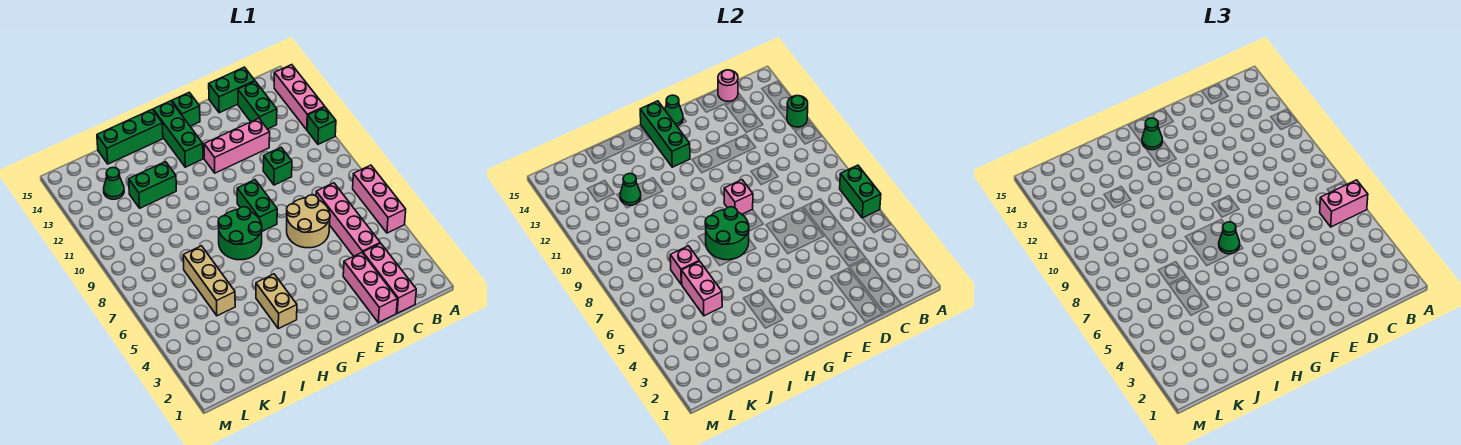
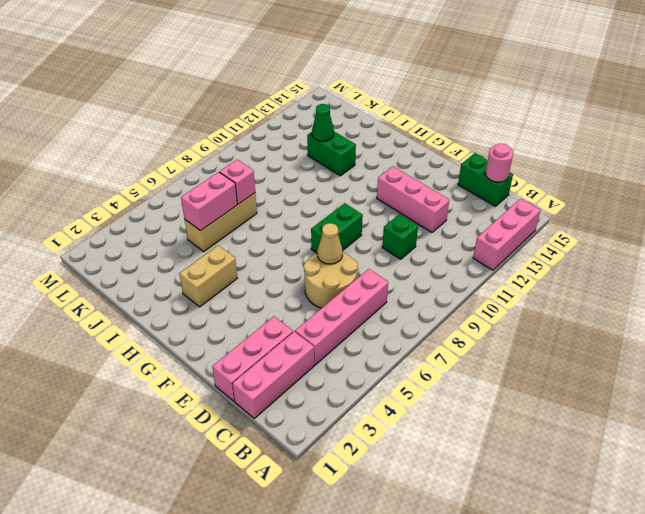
tan cone E7 level 2 -> none
none -> pink brick A5:A7 level 1
none -> green brick A11 level 1
none -> green brick C13:C14 level 1
none -> green brick F15 level 1

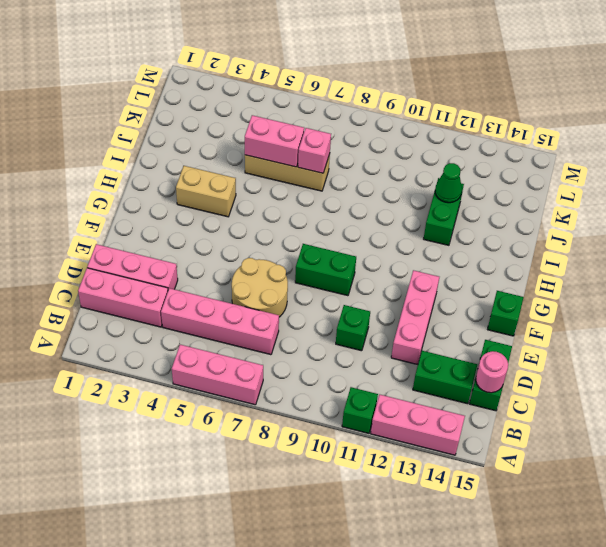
none -> green round brick G7:H8 level 1
none -> green brick G13:G15 level 1
none -> green brick H15:J15 level 1
none -> green cone K13 level 1

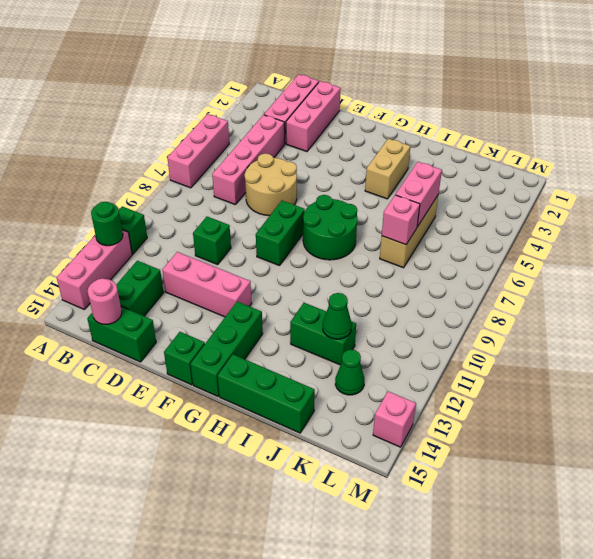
pink brick M14 level 1 -> pink brick F9 level 2
none -> green brick A6:A7 level 2
none -> green cone F15 level 2
none -> green round brick G7:H8 level 2
none -> green brick G13:G15 level 2

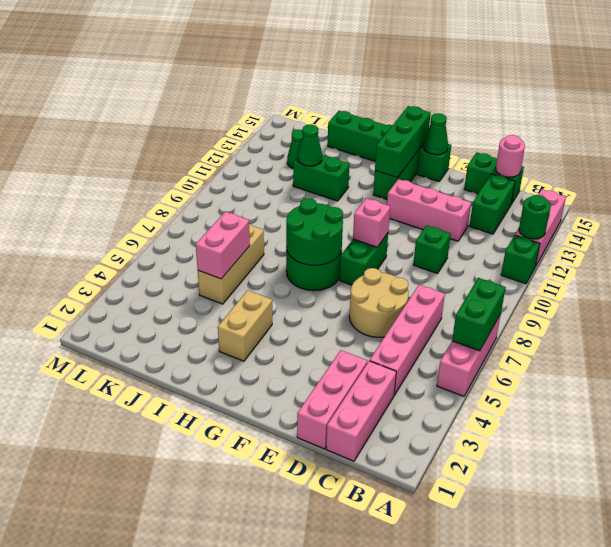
none -> pink brick J7 level 2
none -> pink brick A6:B6 level 3
none -> green cone G7 level 3
none -> green cone G14 level 3

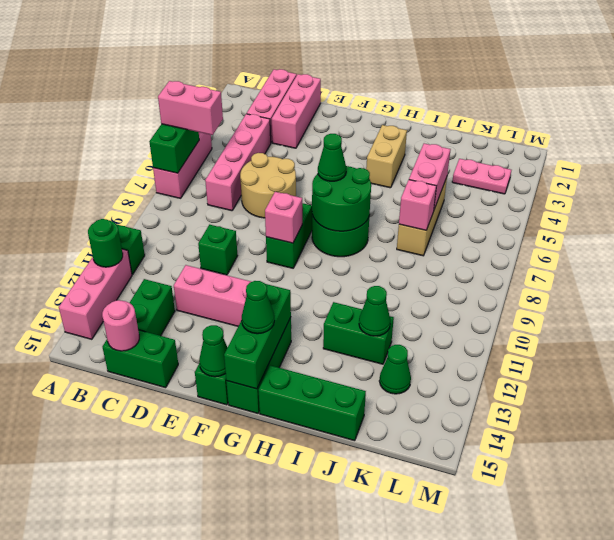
pink plate K3:L3 level 1 -> none

